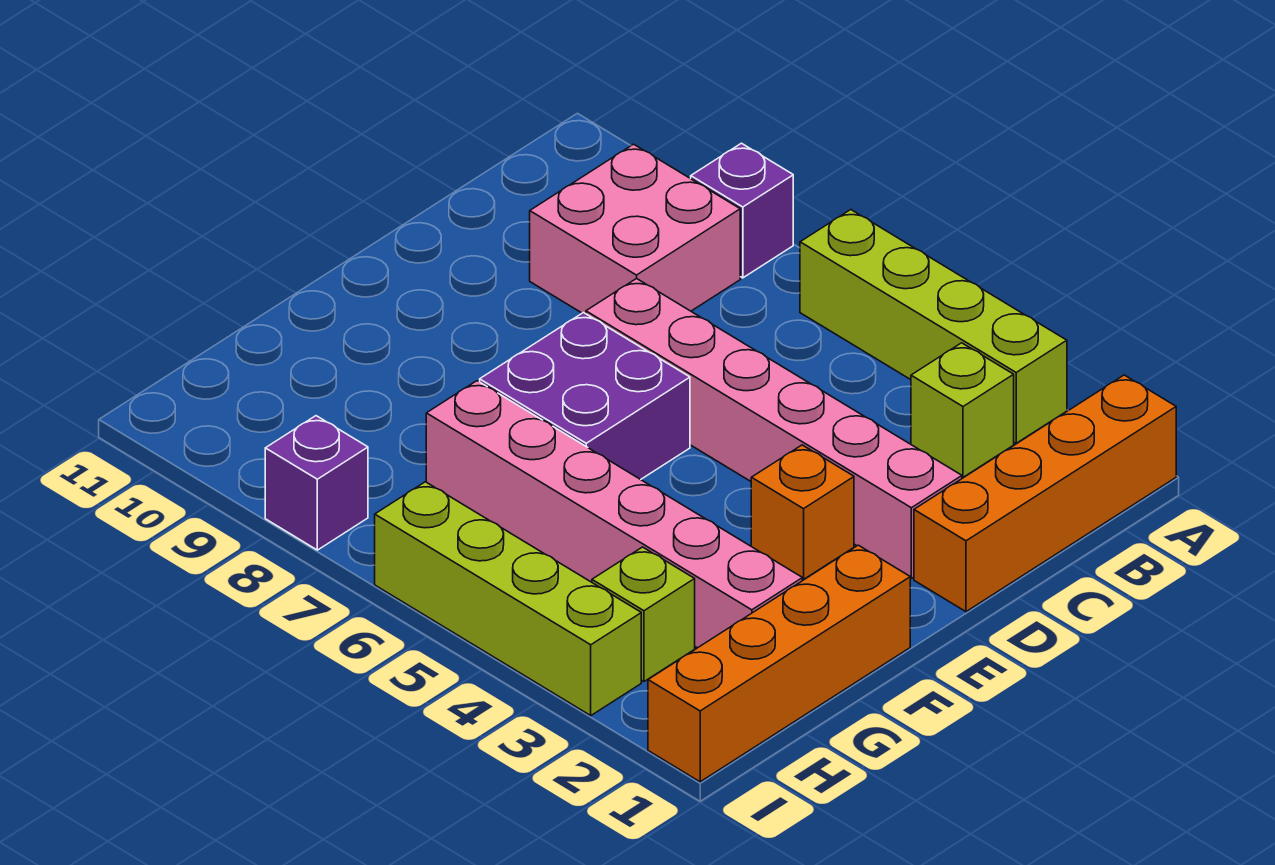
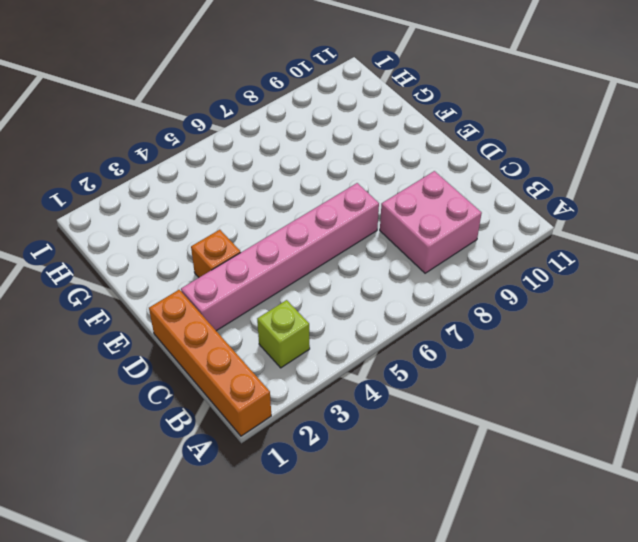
none -> lime brick A3:A6 level 1
none -> purple brick A8 level 1
none -> purple brick E6:F7 level 1

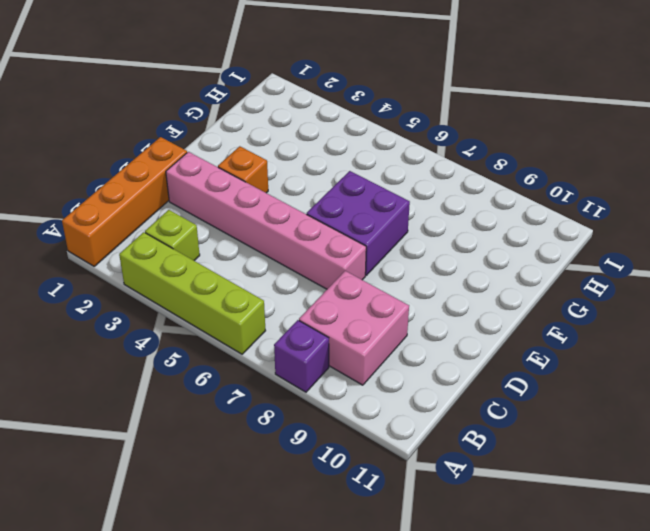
none -> orange brick F1:I1 level 1
none -> pink brick G2:G7 level 1
none -> lime brick H3 level 1

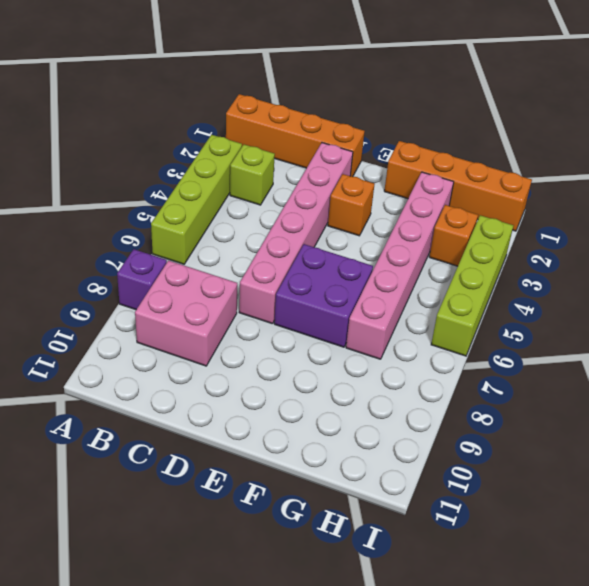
orange brick H3 level 1 -> lime brick H3 level 1
none -> purple brick I8 level 1

